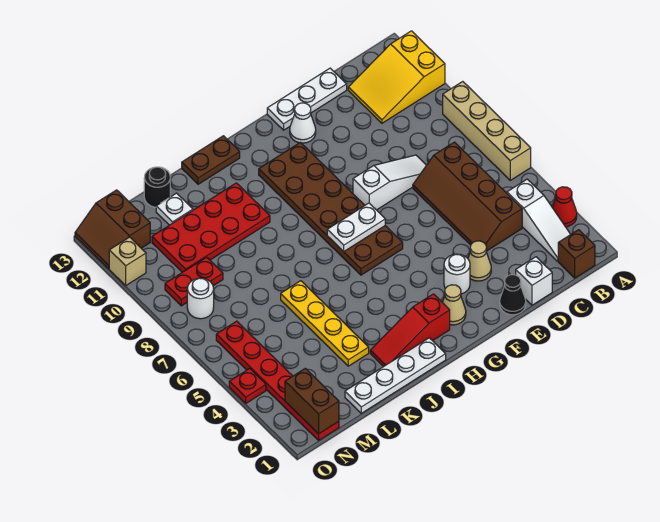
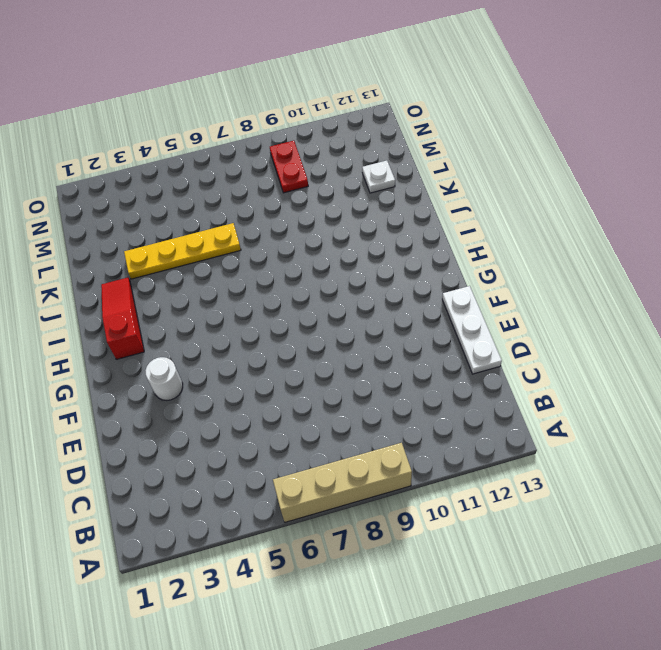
none -> red cone A3 level 1
none -> yellow slope A11:C12 level 1 top A
none -> brown brick B1 level 1
none -> white slope B2:B4 level 1 top 4

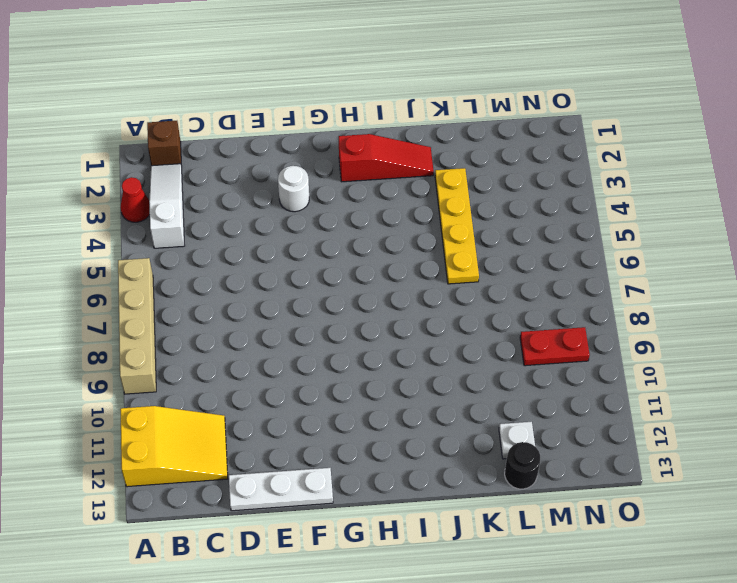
none -> brown slope C4:D7 level 1 top C
none -> white brick D1 level 1
none -> white slope D8:F8 level 1 top F
none -> black cone E1 level 1

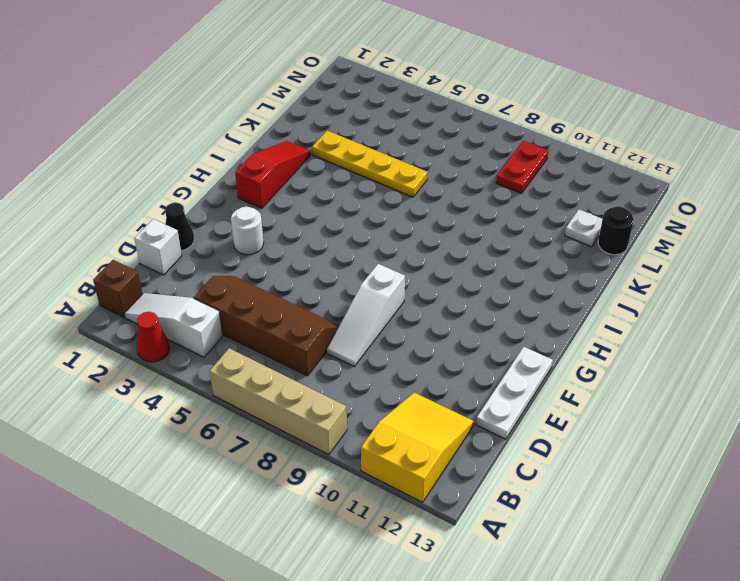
none -> tan cone E3 level 1
none -> white cone F12 level 1
none -> tan cone G2 level 1
none -> brown plate G6:H11 level 1

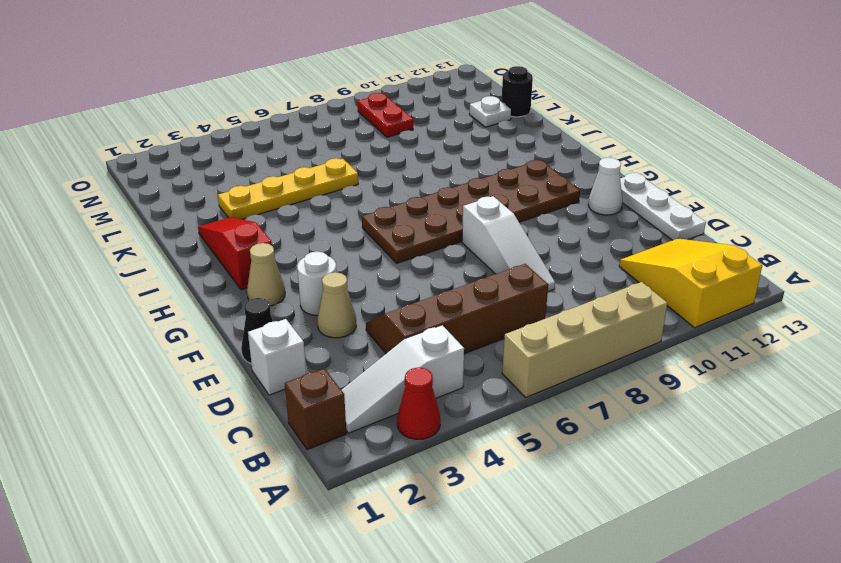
none -> white plate I1:L1 level 1
none -> brown plate I13:J13 level 1
none -> red plate J10:M11 level 1
none -> red plate N1:N6 level 1

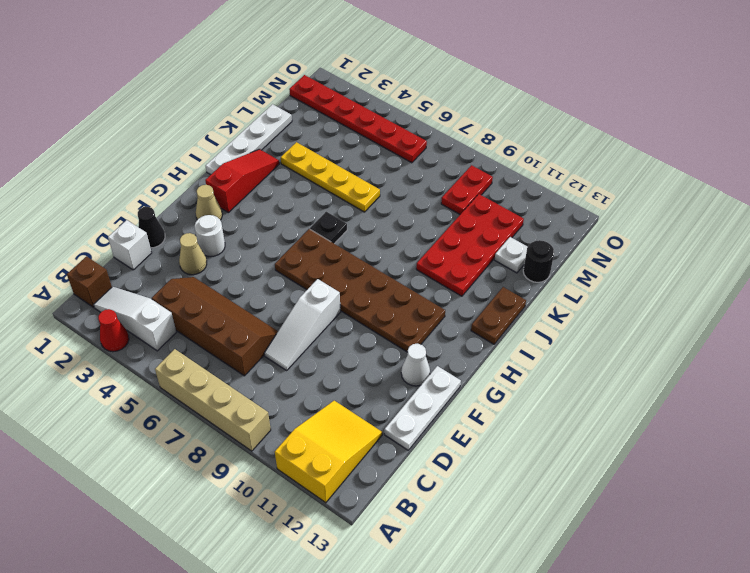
black plate I6 level 1 -> none
none -> white round brick N8 level 1
none -> brown slope N12:O13 level 1 top N
none -> red plate O4 level 1
none -> tan brick O11 level 1

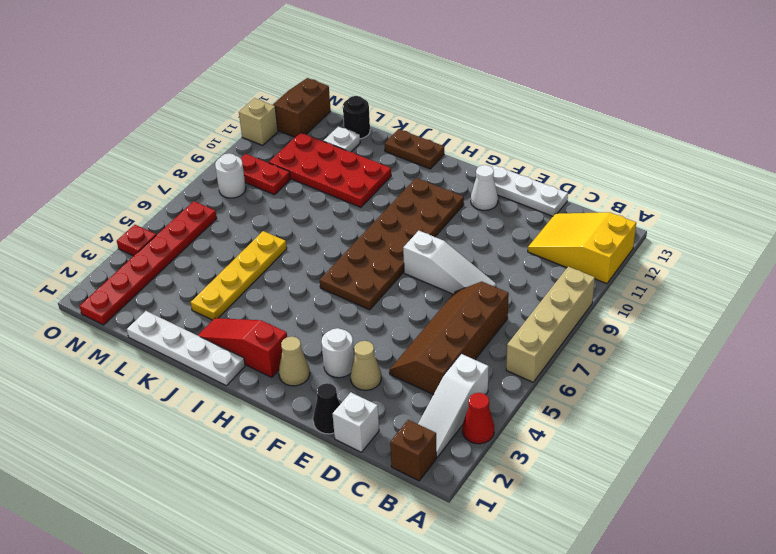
none -> white plate G7:H7 level 2
none -> brown brick N1:N2 level 2

